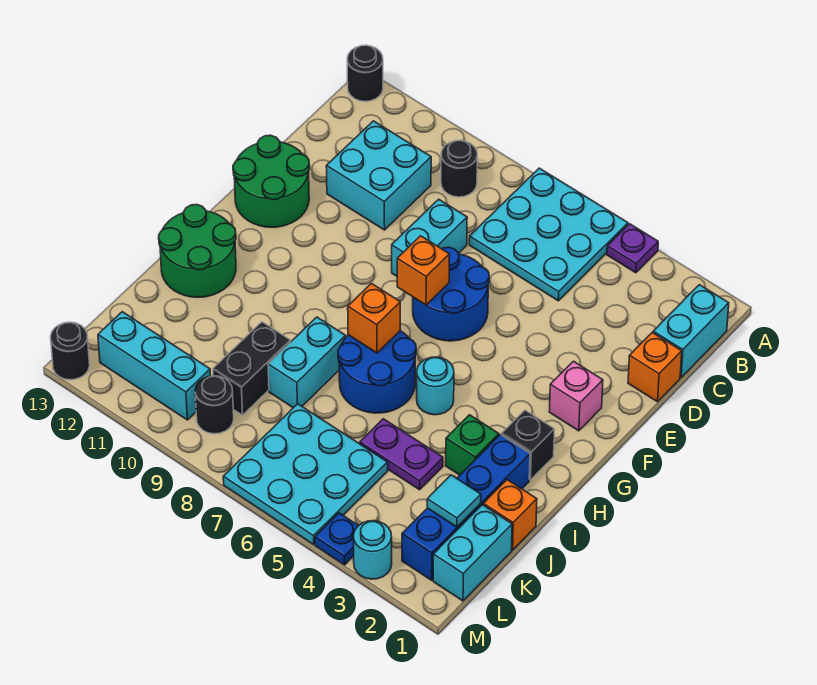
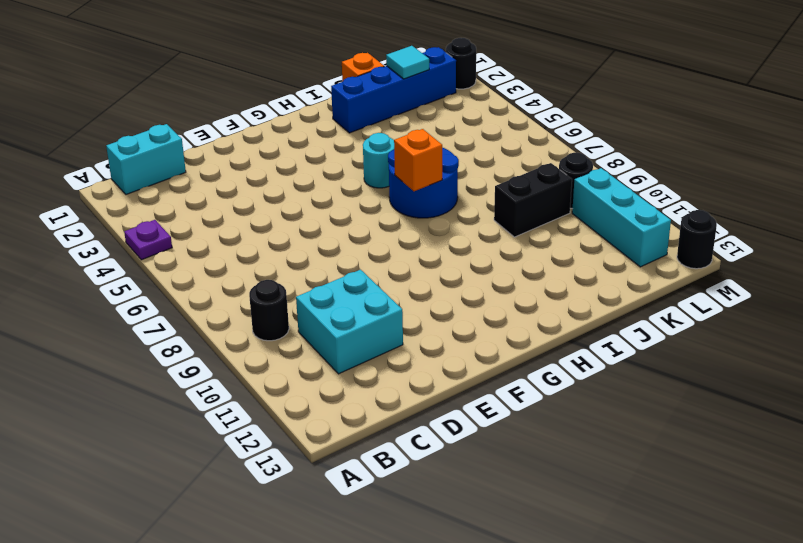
black round brick M2 level 1 -> black round brick A13 level 1
none -> cyan plate A5:C7 level 1
none -> orange brick D1 level 1
none -> cyan brick D8:E8 level 1
none -> blue round brick E6:F7 level 1

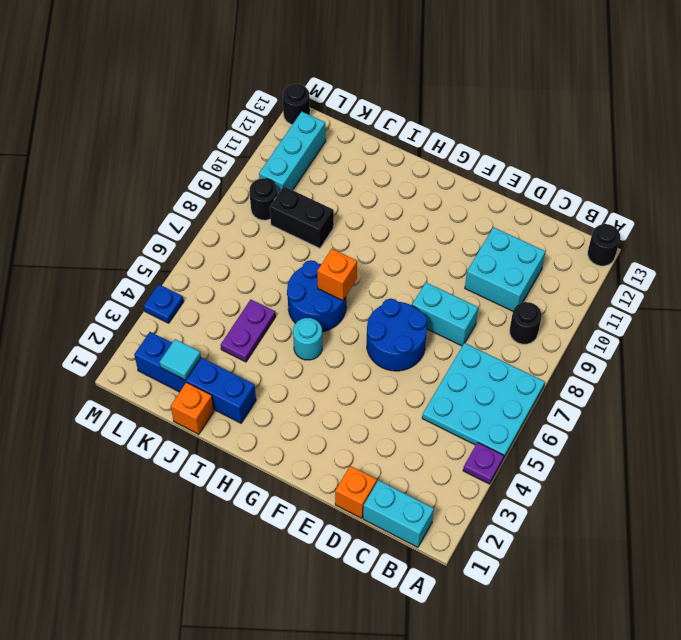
none -> green round brick E12:F13 level 1
none -> pink brick F2 level 1
none -> black brick H2 level 1
none -> green round brick H12:I13 level 1

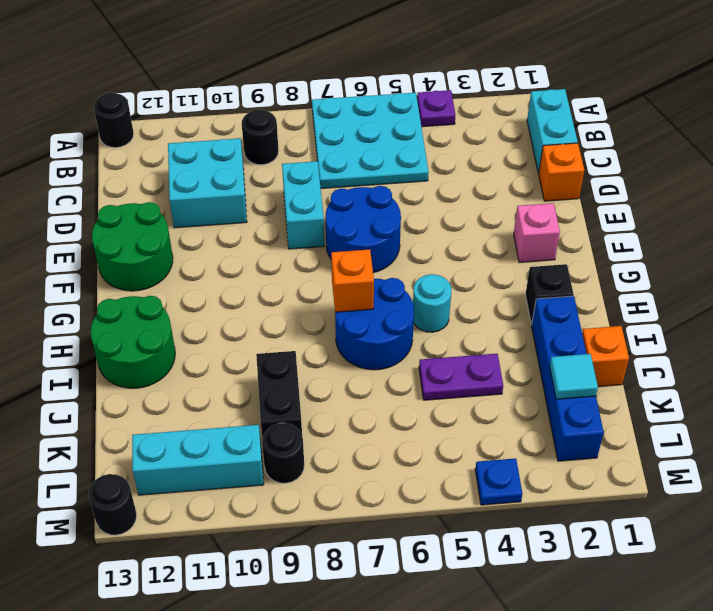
none -> green brick I3 level 1
none -> cyan brick I8:J8 level 1
none -> cyan brick K1:L1 level 1
none -> cyan plate K5:M7 level 1

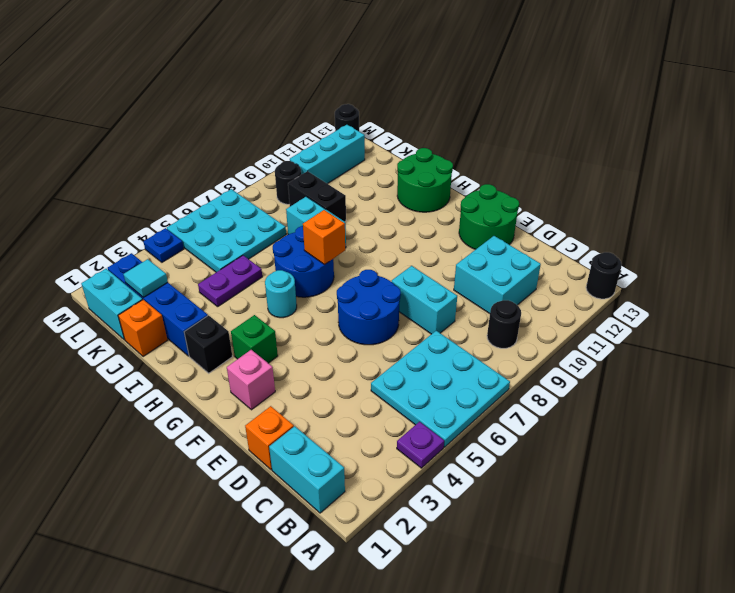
green brick G3 level 1 -> green brick I3 level 1
none -> cyan round brick M3 level 1
none -> orange brick F7 level 2

